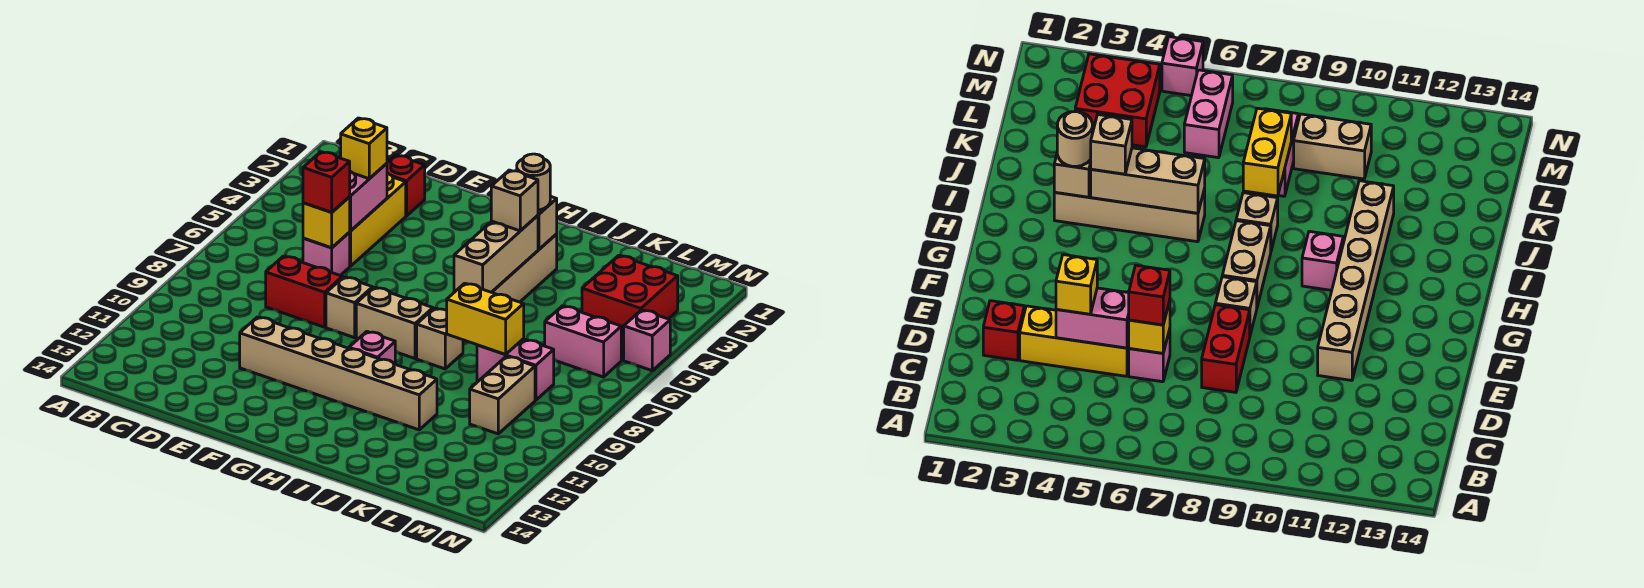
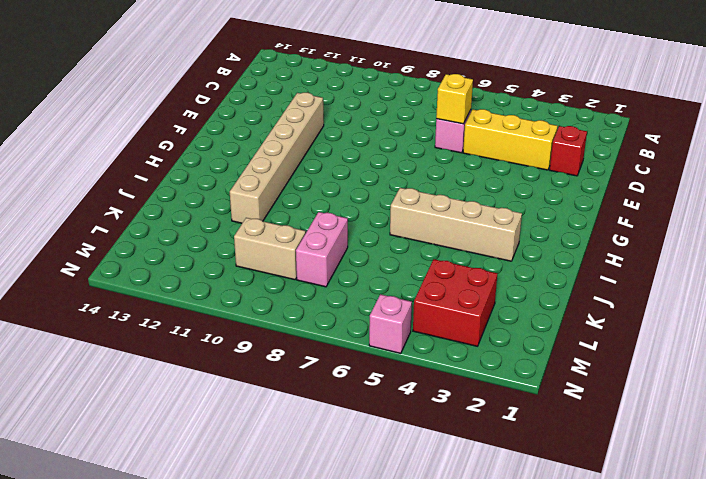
none -> red brick D8:E8 level 1
none -> tan brick F8 level 1
none -> tan brick G8:H8 level 1

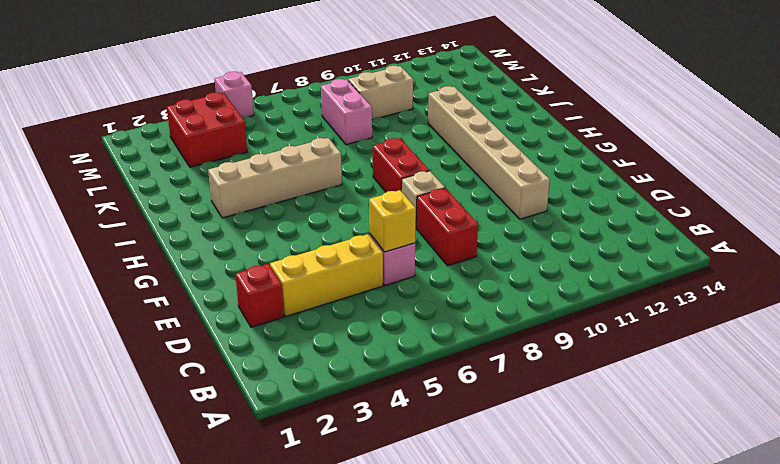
red brick G8:H8 level 1 -> tan brick G8:H8 level 1
none -> pink brick H10 level 1
none -> tan brick I8 level 1
none -> pink brick L6:M6 level 1

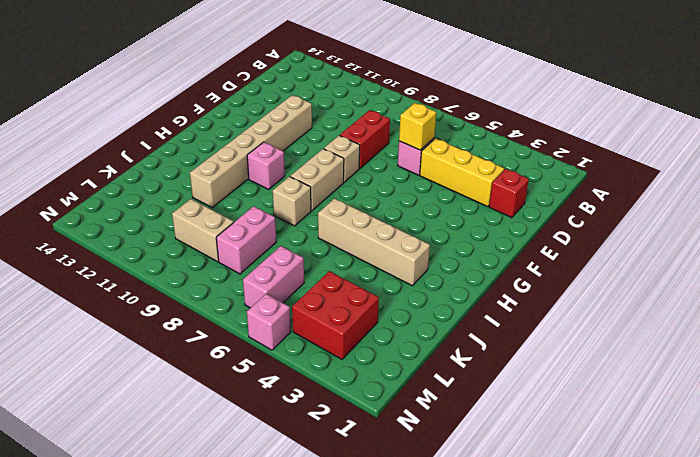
none -> pink brick D4:D5 level 2
none -> tan brick I3 level 2
none -> tan brick I4:I6 level 2

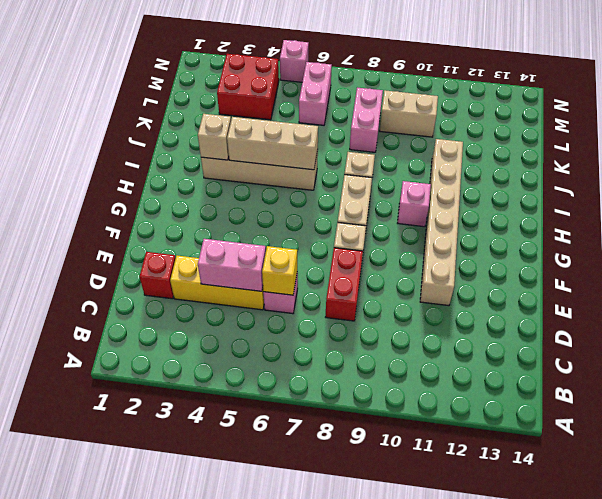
none -> yellow brick J8:K8 level 2
none -> yellow brick D4 level 3
none -> red brick D6 level 3

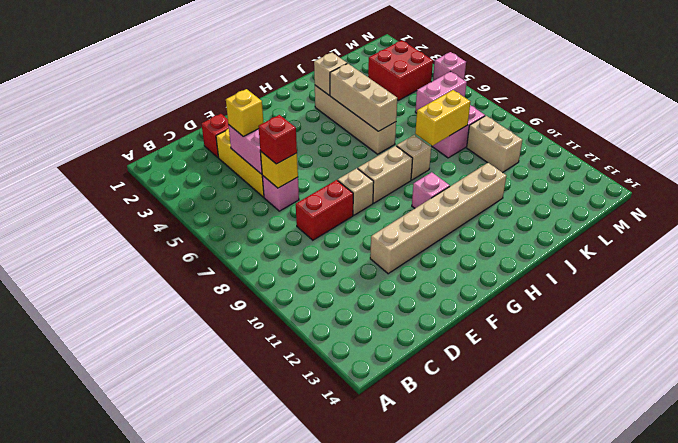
none -> tan round brick I3 level 3
none -> tan brick I4 level 3

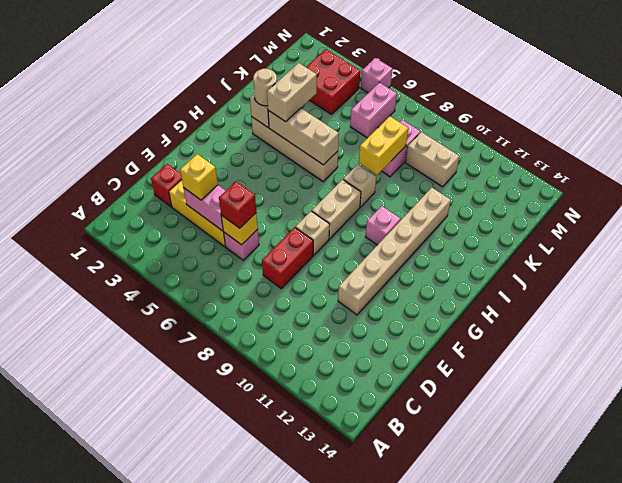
tan brick I4:J4 level 3 -> tan brick I4 level 3

